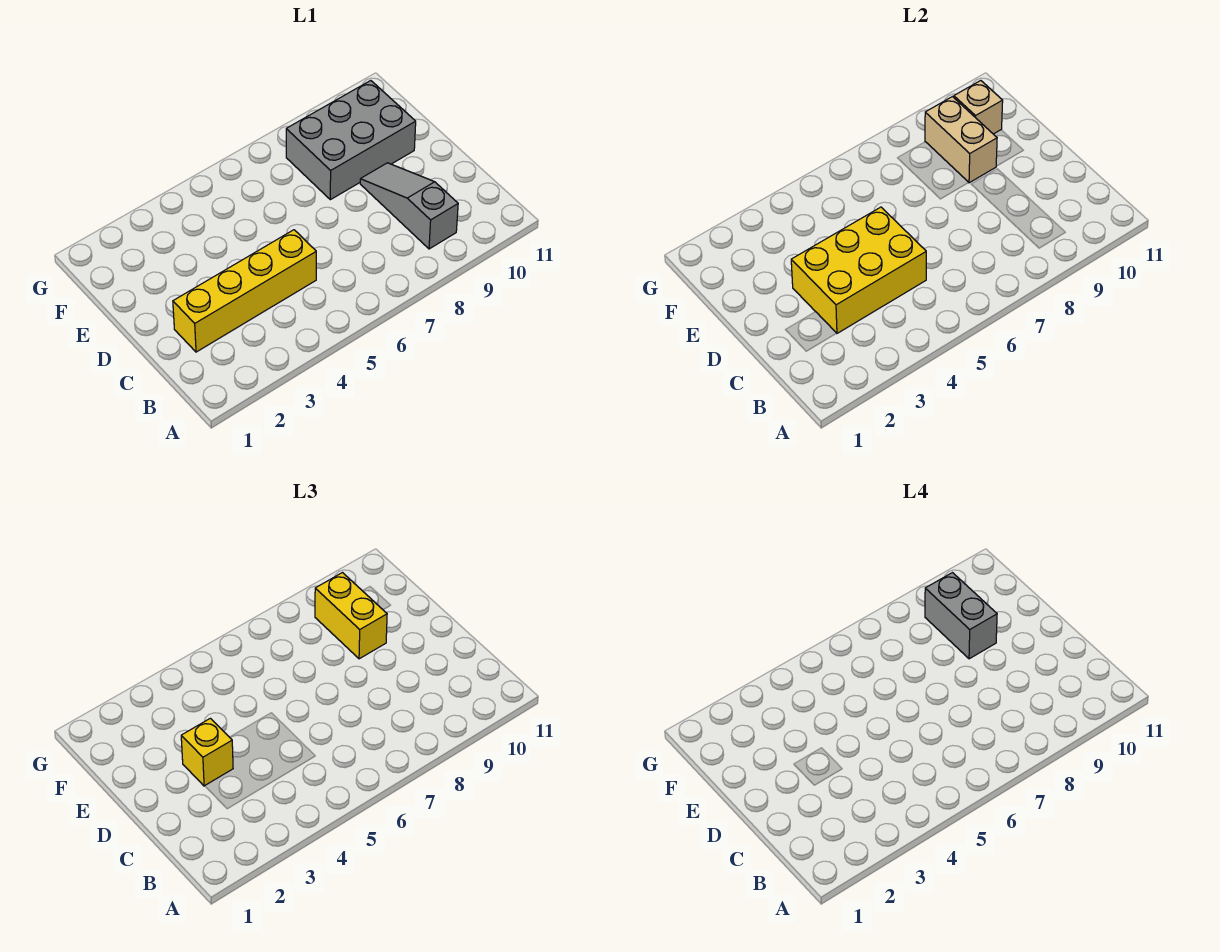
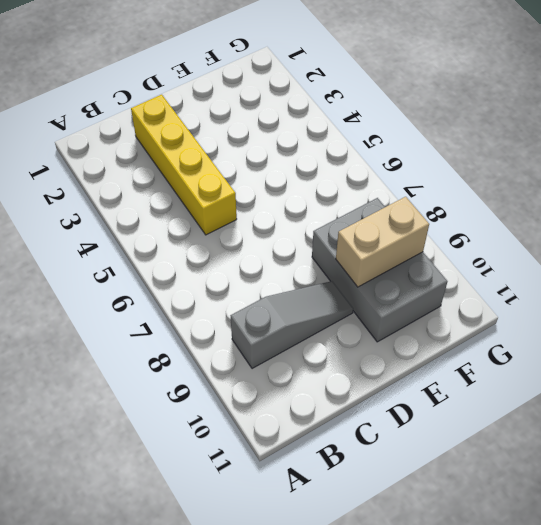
none -> yellow brick C3:D5 level 2
none -> tan brick F10 level 2

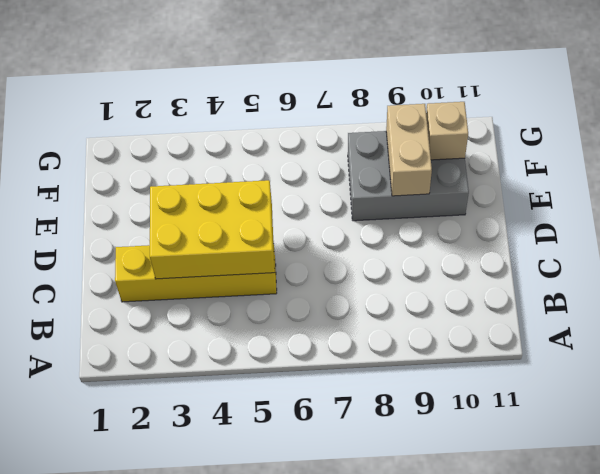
none -> grey slope B9:D9 level 1 top B
none -> yellow brick D3 level 3

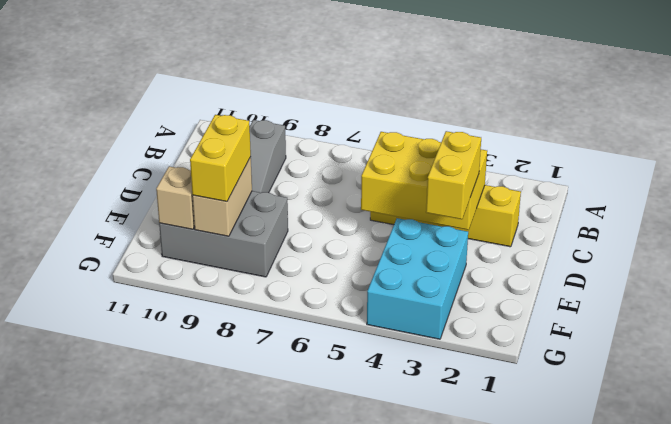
yellow brick D3:E3 level 3 -> yellow brick D3 level 3
cyan brick E3:G4 level 1 -> none
none -> grey brick E9:F9 level 4

